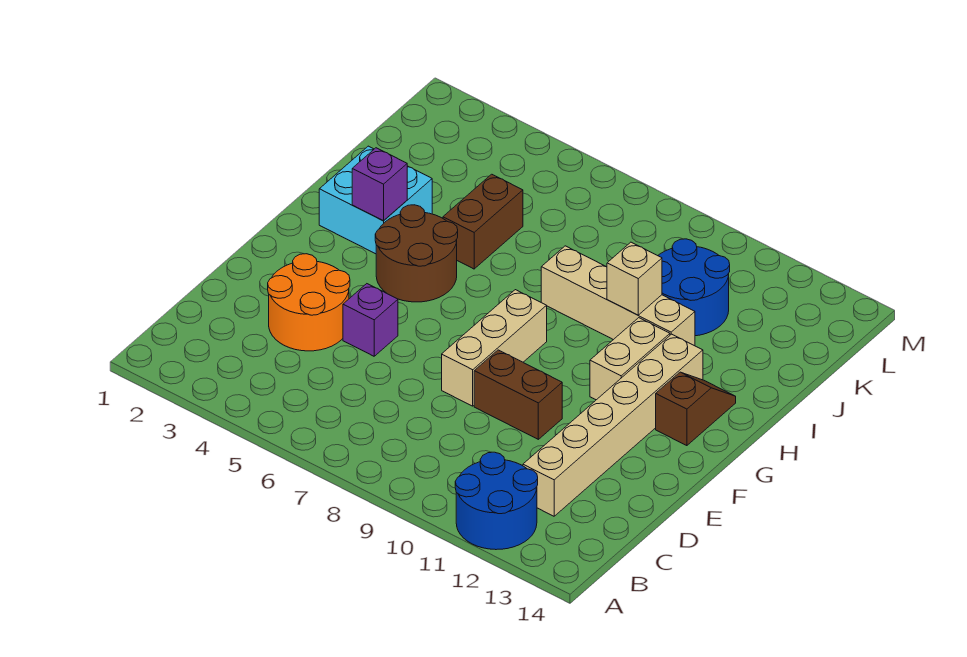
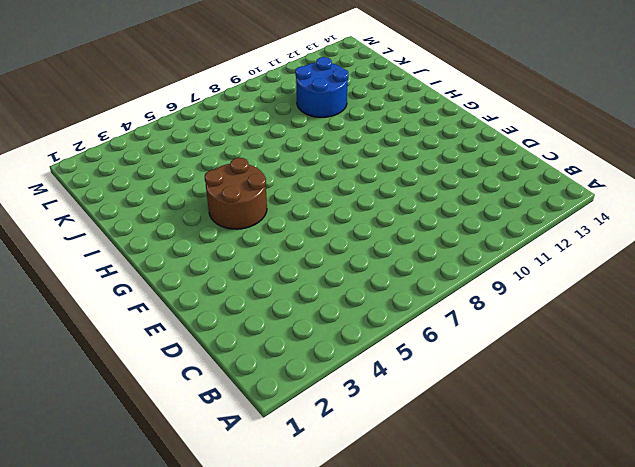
none -> blue round brick A11:B12 level 1
none -> tan brick C12:H12 level 1
none -> orange round brick D3:E4 level 1

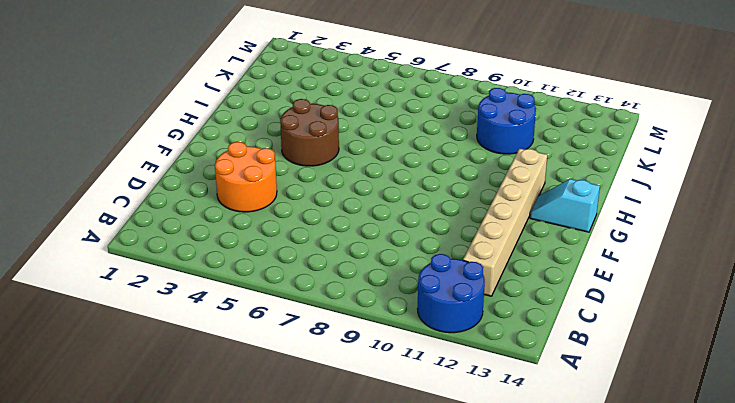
cyan slope G13:G14 level 1 top 14 -> brown slope G13:H13 level 1 top G
none -> purple brick E5 level 1
none -> tan brick E8:G8 level 1
none -> brown brick E9:E10 level 1

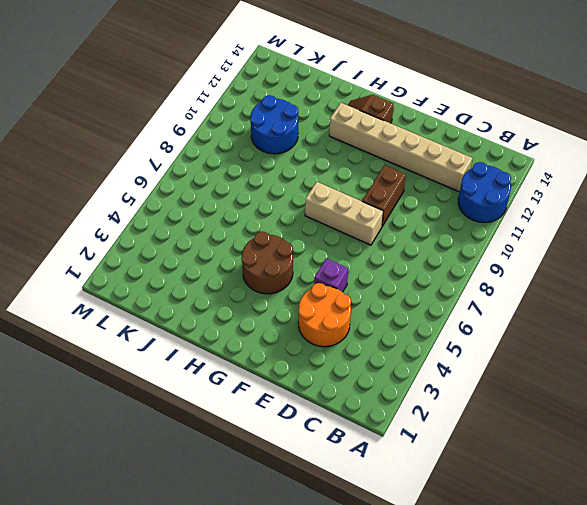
none -> tan brick G11:H11 level 1
none -> cyan brick H2:I3 level 1
none -> brown brick I5:J5 level 1

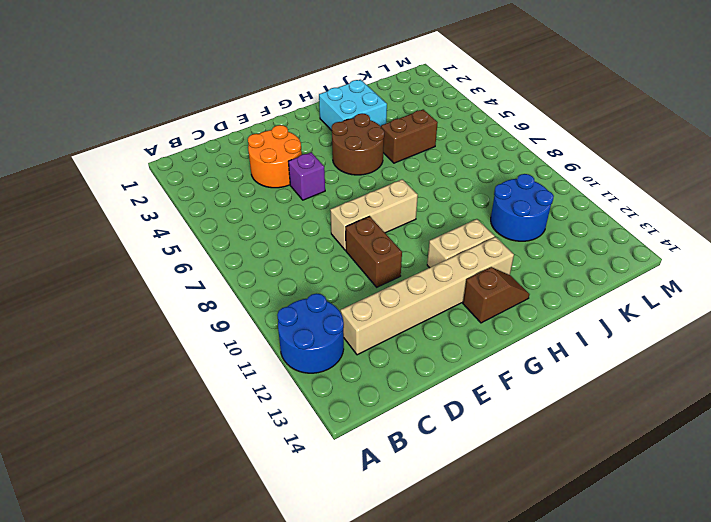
none -> tan brick I8:I11 level 1
none -> purple brick H3 level 2
none -> tan brick I10 level 2

